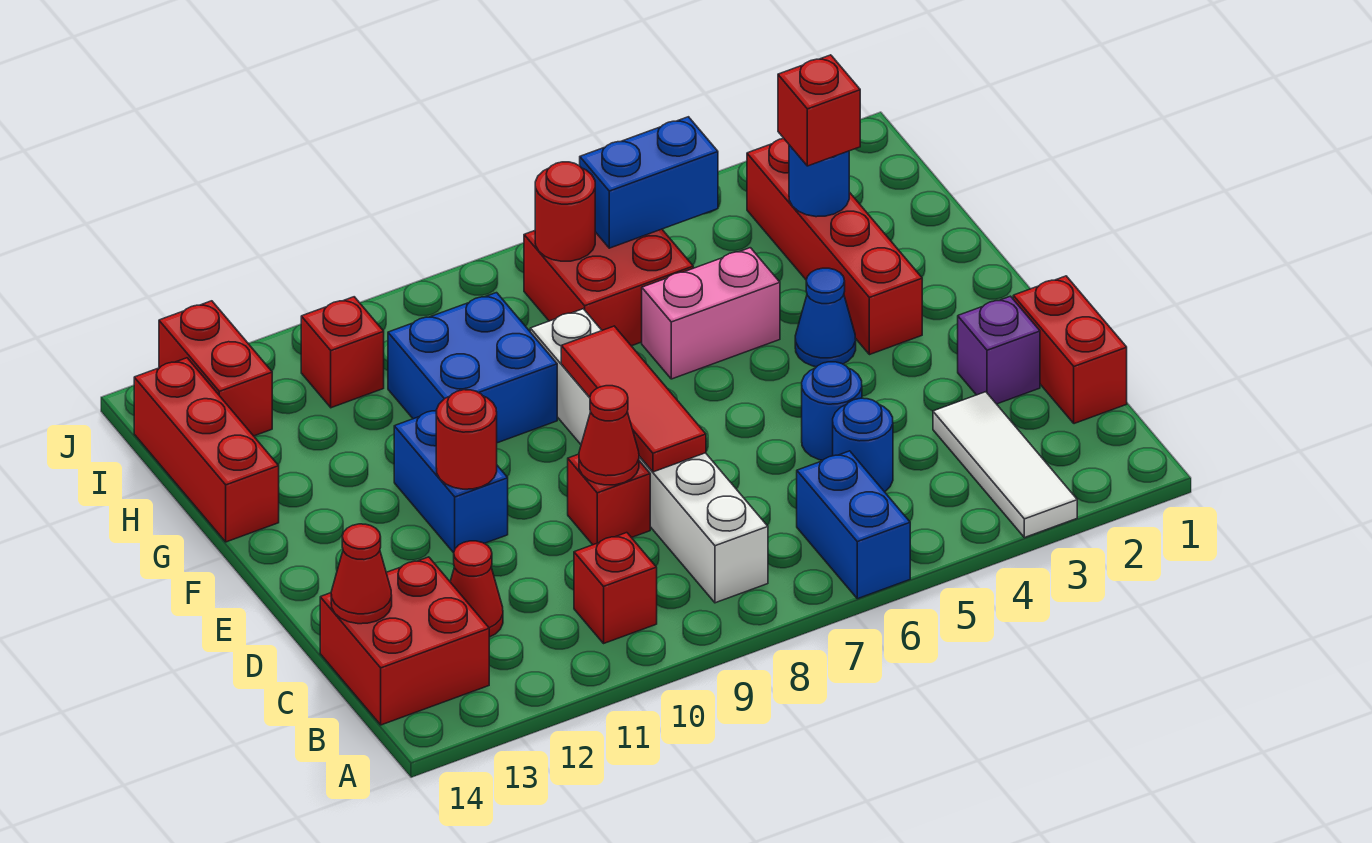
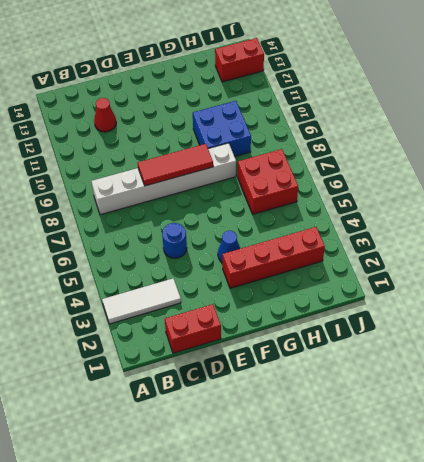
none -> blue brick A6:B6 level 1
none -> red brick B10 level 1
none -> red brick B13:C14 level 1

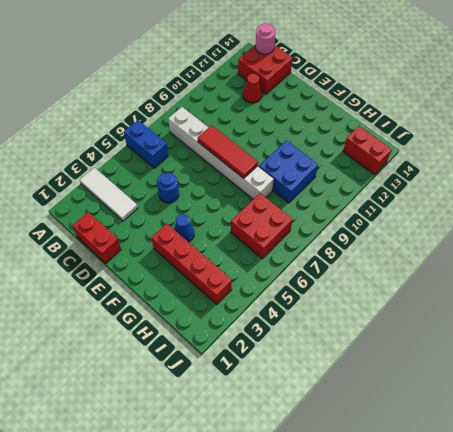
pink round brick B14 level 2 -> none
none -> red brick B10 level 1
none -> blue round brick C5 level 1
none -> purple brick D2 level 1

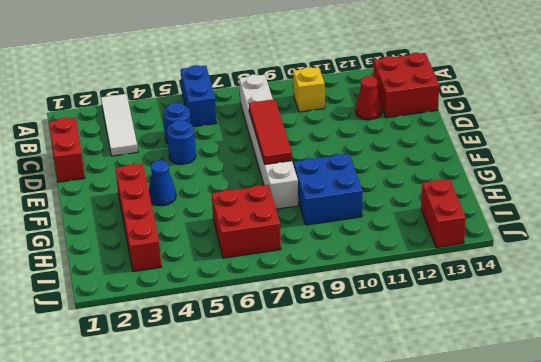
yellow brick B10 level 1 -> red brick B10 level 1
none -> purple brick D2 level 1
none -> red brick D9 level 1
none -> blue brick E11:F11 level 1

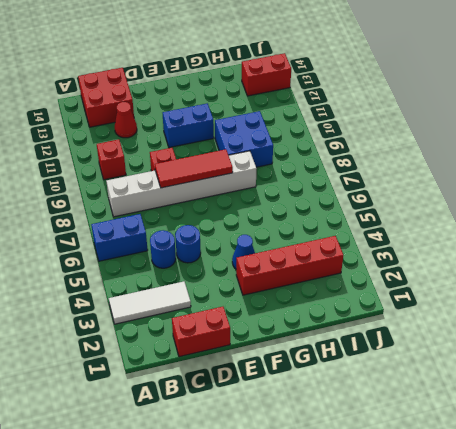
none -> purple brick D2 level 1
none -> pink brick G5:G6 level 1
none -> red brick G14:I14 level 1

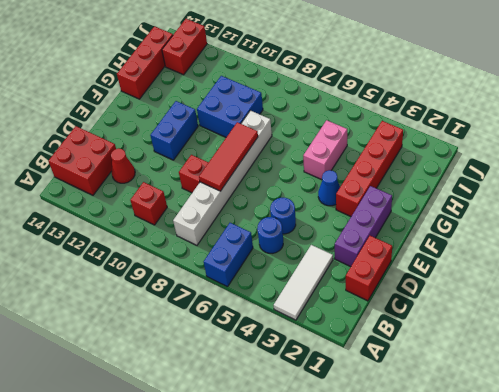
purple brick D2:F2 level 1 -> purple brick D2 level 1
pink brick G5:H5 level 1 -> pink brick G5:G6 level 1
none -> red brick H6:I7 level 1
none -> red brick I11 level 1
none -> red cone C14 level 2

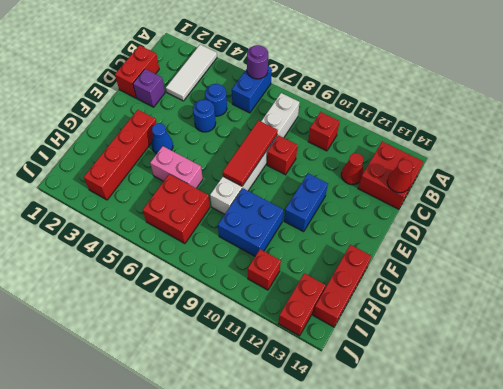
purple round brick A6 level 2 -> none
none -> red cone D9 level 2
none -> red round brick E11 level 2
none -> blue round brick H3 level 2

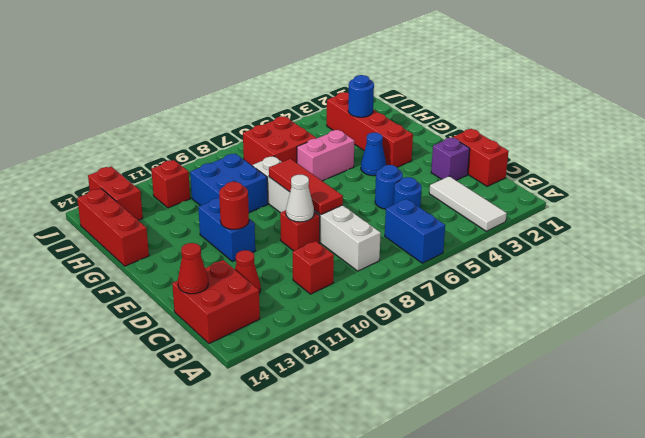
white cone D9 level 2 -> red cone D9 level 2
none -> blue brick I5:I6 level 2
none -> red round brick I7 level 2
none -> red brick H3 level 3

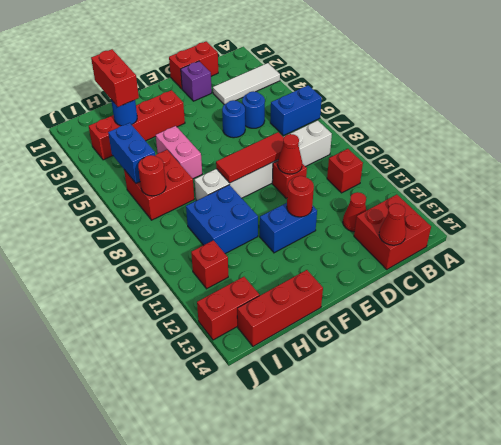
red brick H2:H3 level 3 -> red brick H3 level 3
none -> blue cone F4 level 1

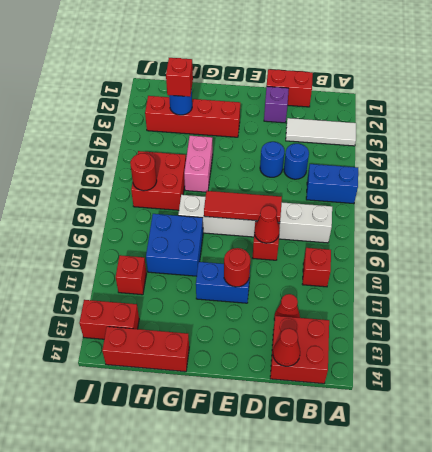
none -> blue cone F4 level 1
none -> blue brick I5:I6 level 2

